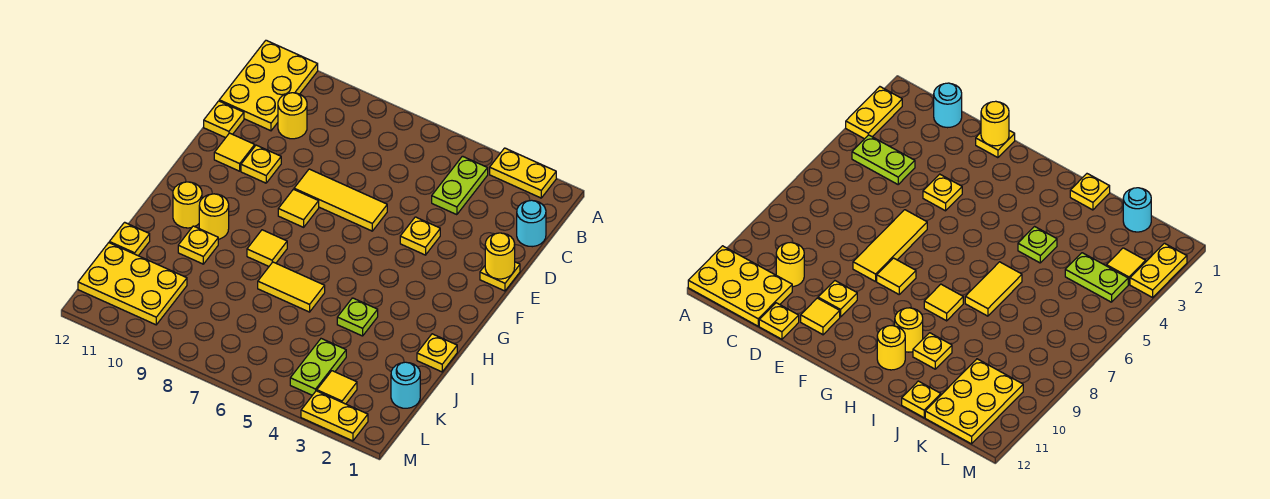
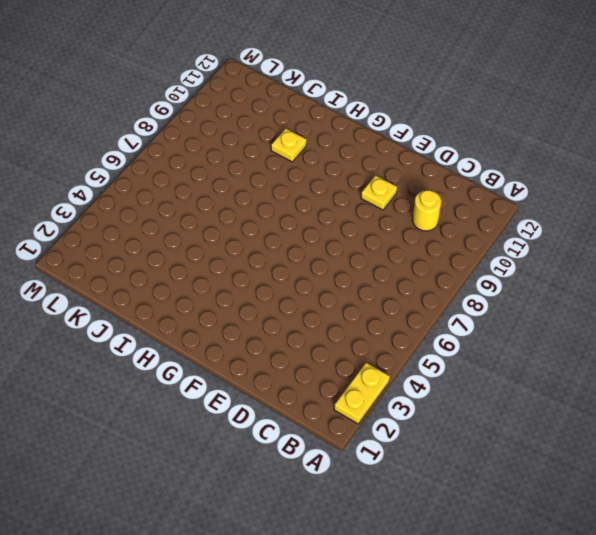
none -> yellow plate A11:C12 level 1
none -> lime plate B4:C4 level 1
none -> cyan round brick C1 level 1

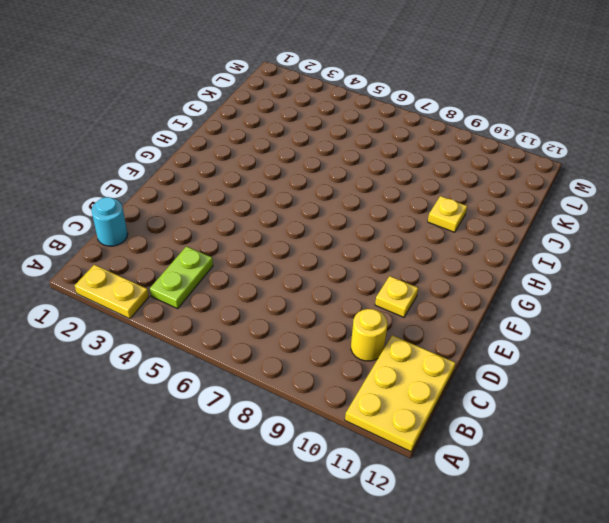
none -> yellow plate D12 level 1
none -> yellow plate E1 level 1
none -> yellow plate E4 level 1

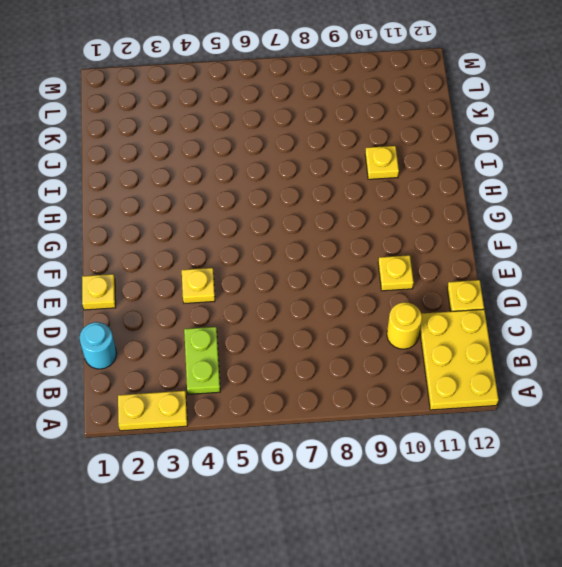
none -> yellow tile E6:E8 level 1
none -> yellow tile E11 level 1
none -> yellow tile F8 level 1

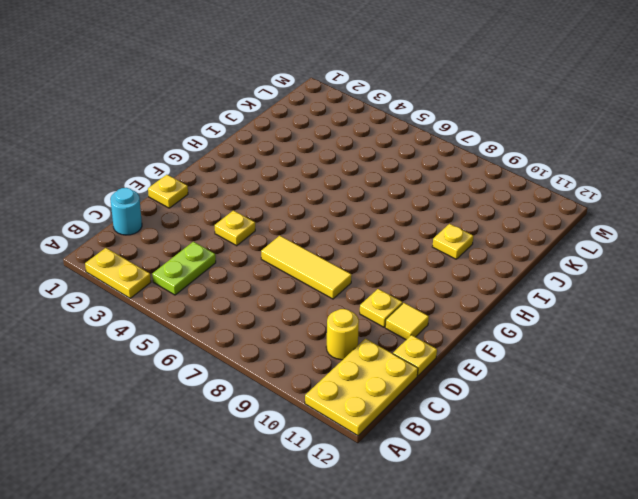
none -> yellow tile F8 level 1
none -> yellow tile H8 level 1
none -> yellow round brick H10 level 1

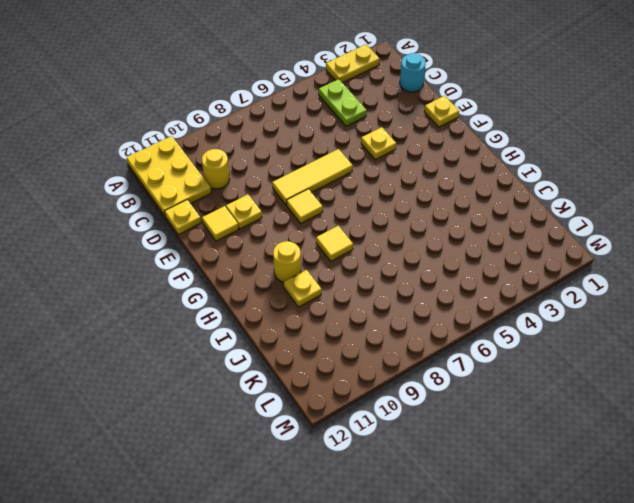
none -> yellow round brick H11 level 1
none -> yellow plate I1 level 1
none -> lime plate I4 level 1

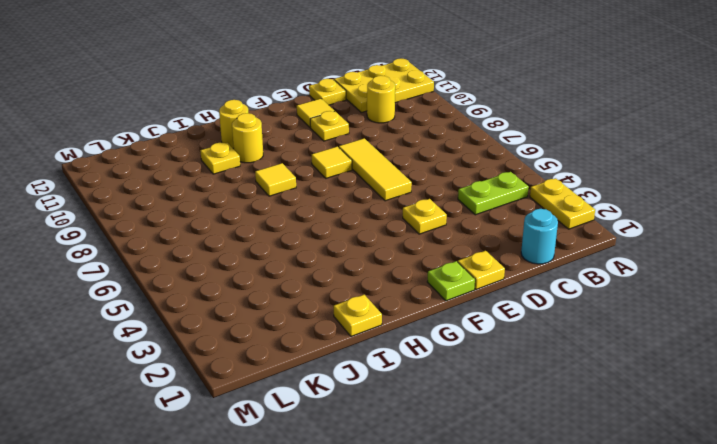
lime plate F1 level 1 -> lime plate I4 level 1
none -> yellow tile I6:I7 level 1
none -> yellow plate J12 level 1
none -> cyan round brick K1 level 1

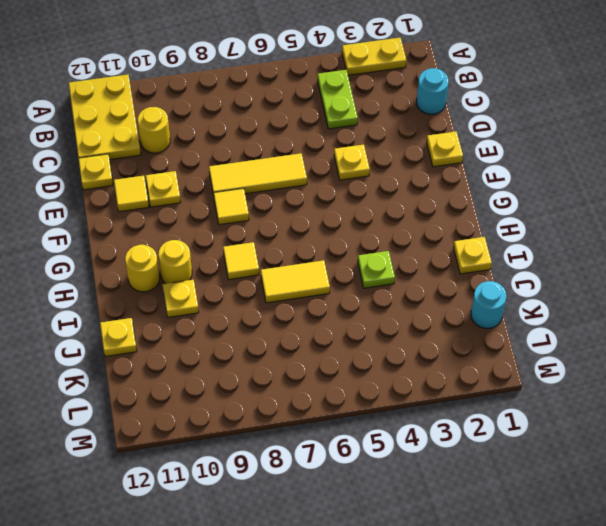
none -> lime plate K4:L4 level 1
none -> yellow plate K10:L12 level 1
none -> yellow tile L3 level 1

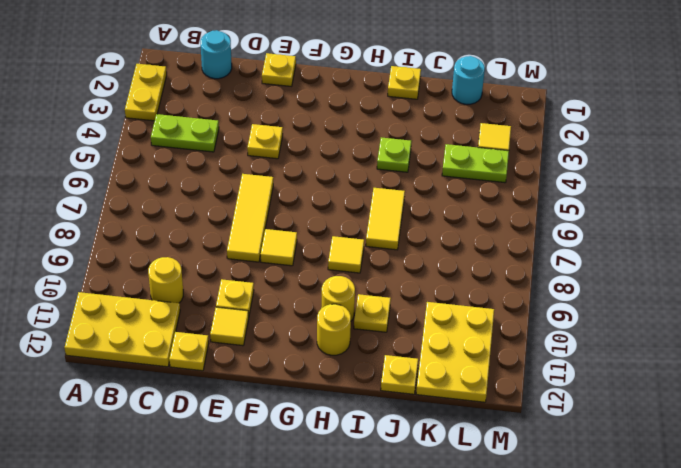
none -> yellow plate M2:M3 level 1
none -> yellow round brick E1 level 2

